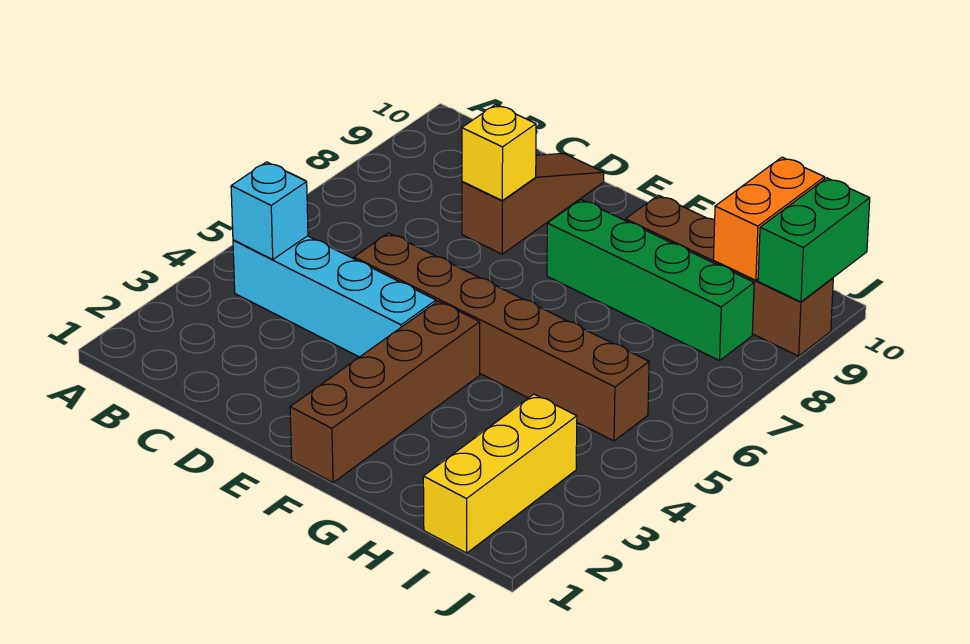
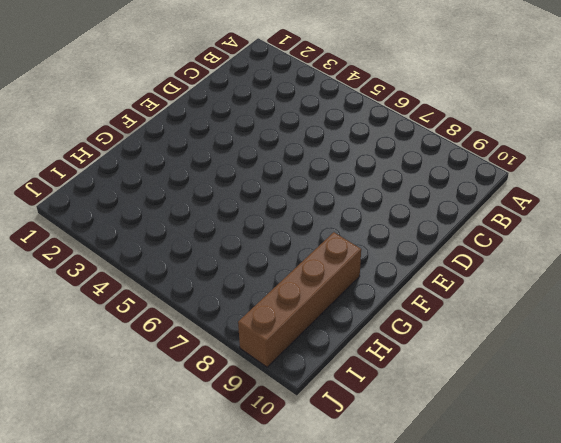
none -> cyan brick B4:E4 level 1
none -> brown brick D5:I5 level 1

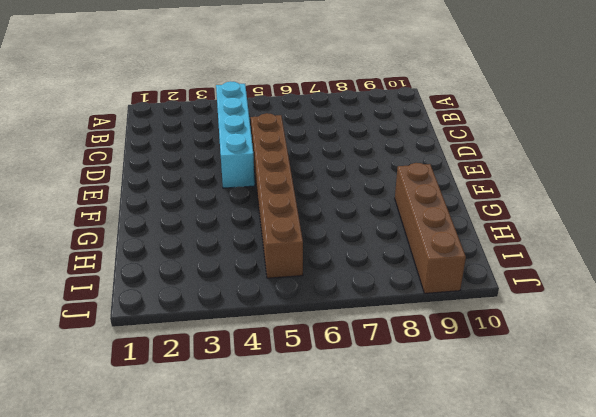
none -> brown slope D8:D10 level 1 top 8
none -> brown brick F1:F4 level 1

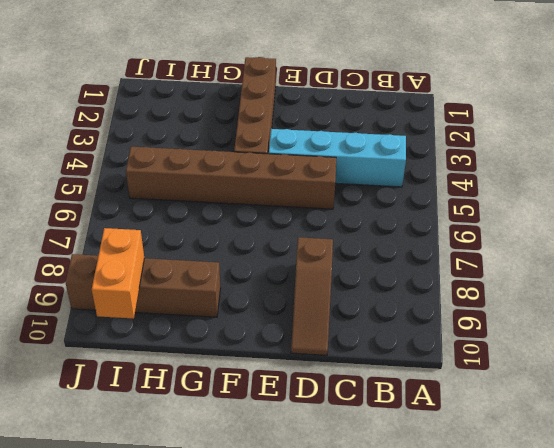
none -> green brick F8:I8 level 1
none -> yellow brick I1:I3 level 1

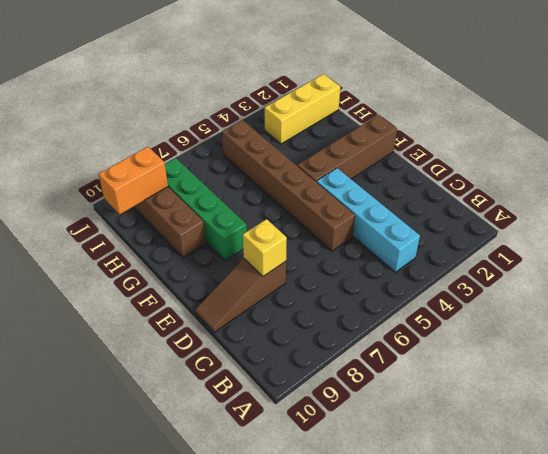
none -> cyan brick B4 level 2
none -> green brick J9:J10 level 2

